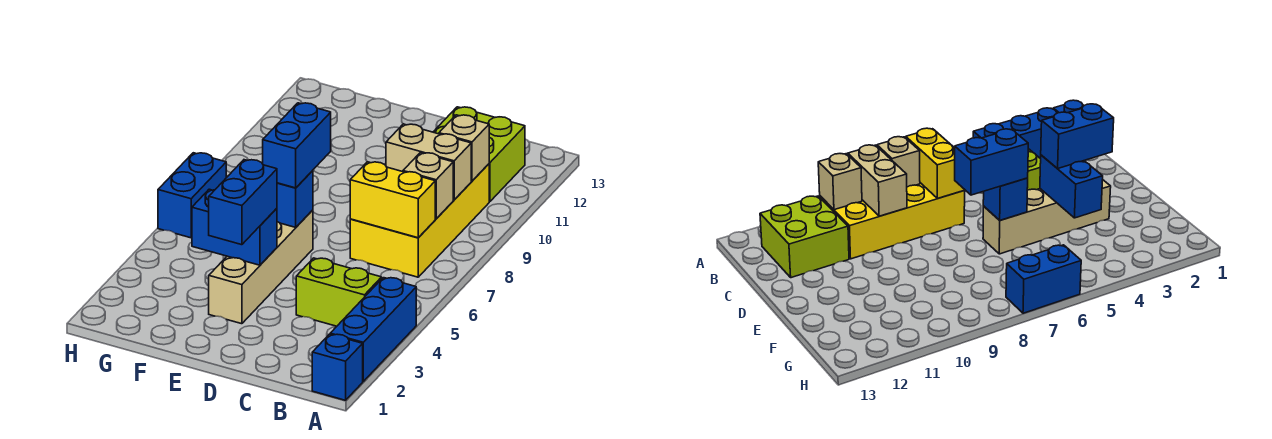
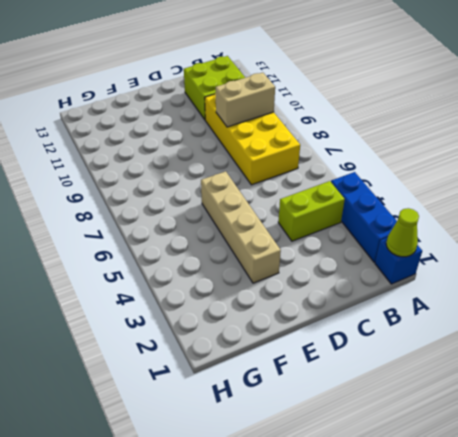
lime cone A1 level 2 -> none
none -> blue brick H6:H7 level 1
none -> yellow brick B7:C7 level 2
none -> tan brick B8 level 2

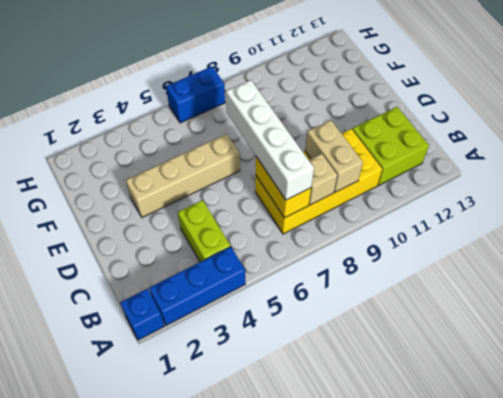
white brick B7:E7 level 3 -> blue brick E6:E7 level 3
none -> tan brick B10 level 2
none -> blue brick E4:F4 level 2
none -> blue brick E6 level 2

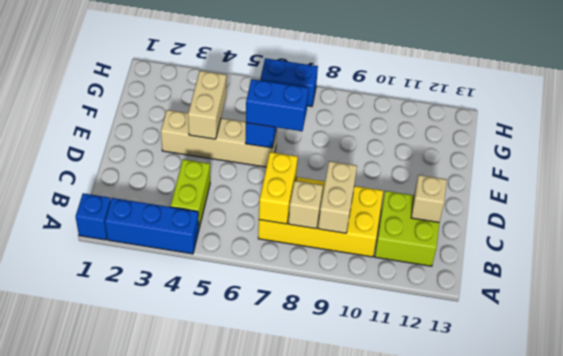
tan brick C12 level 2 -> tan brick B10 level 2
tan brick E4:F4 level 2 -> blue brick E4:F4 level 2
none -> blue brick E3:E4 level 3

